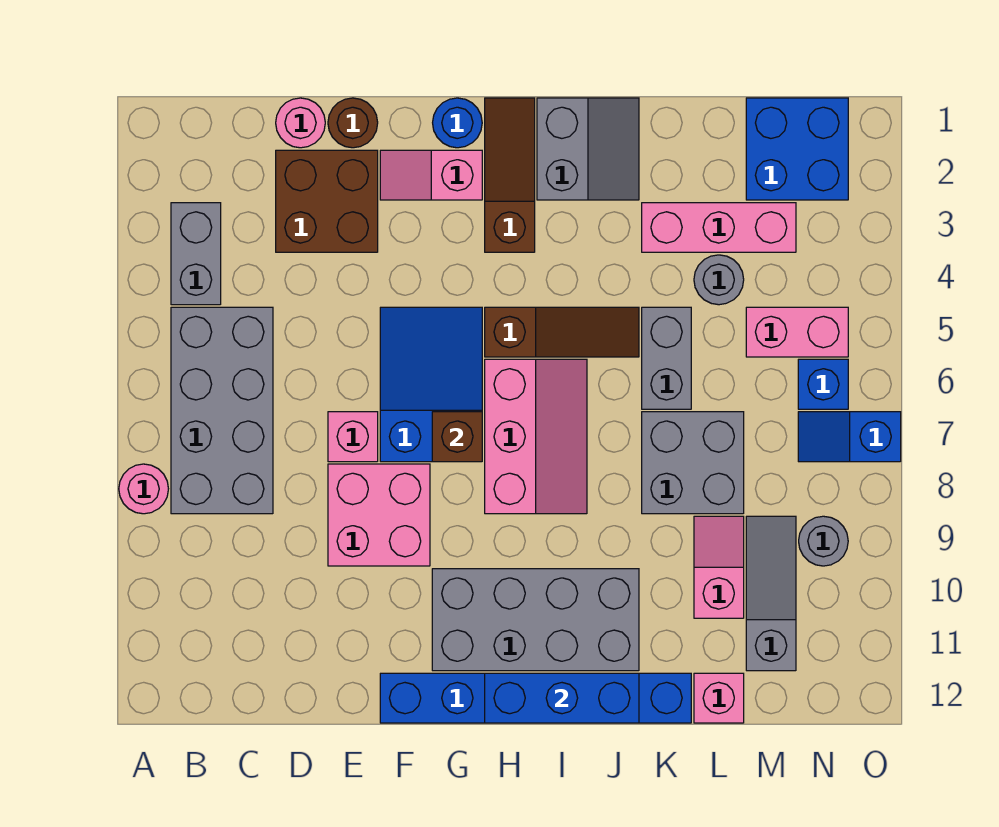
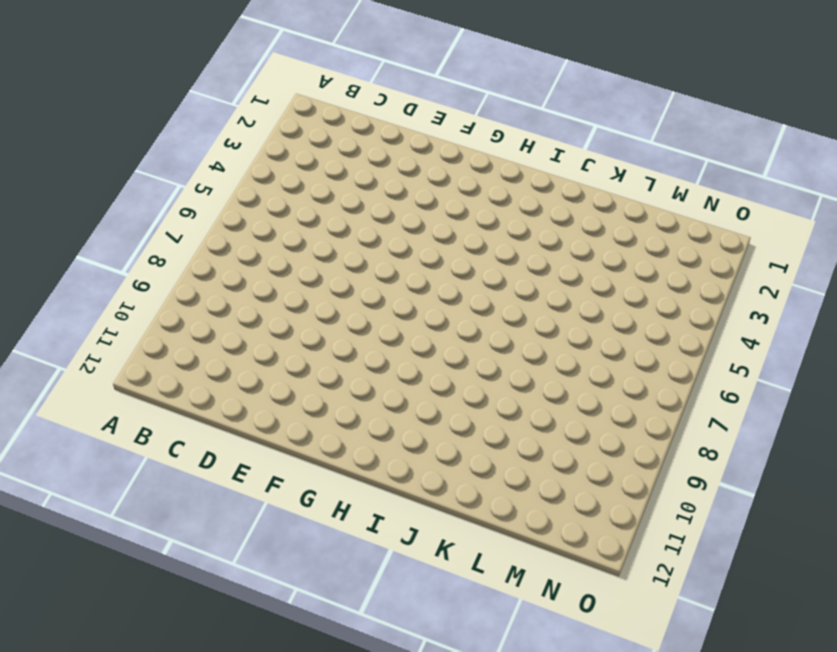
none -> pink round brick A8 level 1
none -> grey brick B3:B4 level 1
none -> grey brick B5:C8 level 1
none -> pink round brick D1 level 1

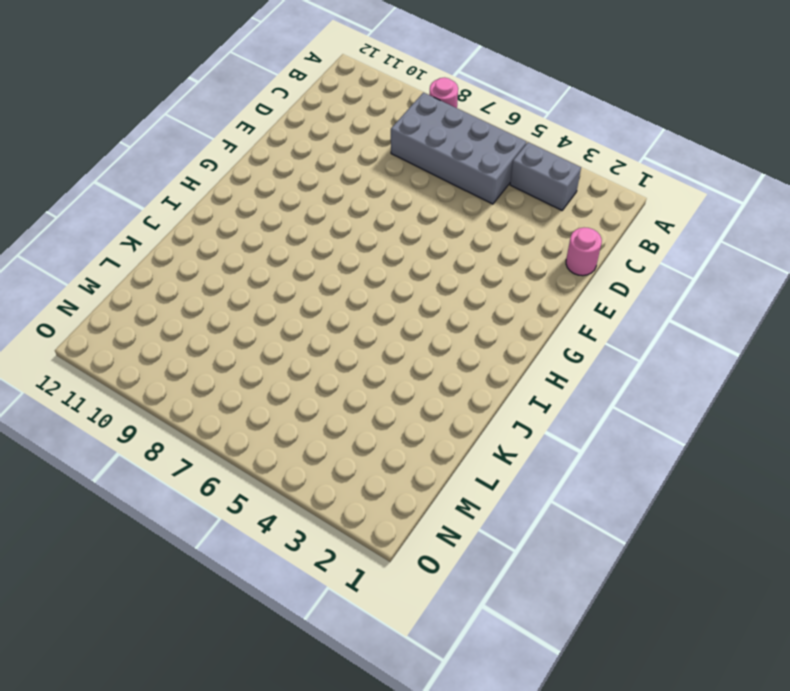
none -> brown brick D2:E3 level 1
none -> brown round brick E1 level 1
none -> pink brick E7 level 1
none -> pink brick E8:F9 level 1

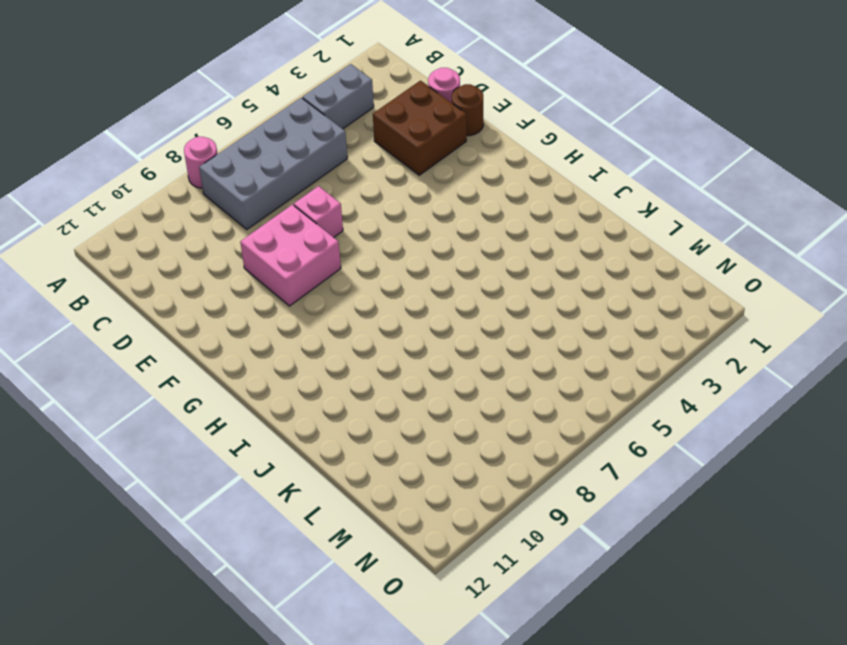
none -> pink slope F2:G2 level 1 top G
none -> blue slope F5:G7 level 1 top 7
none -> blue brick F12:K12 level 1
none -> blue round brick G1 level 1

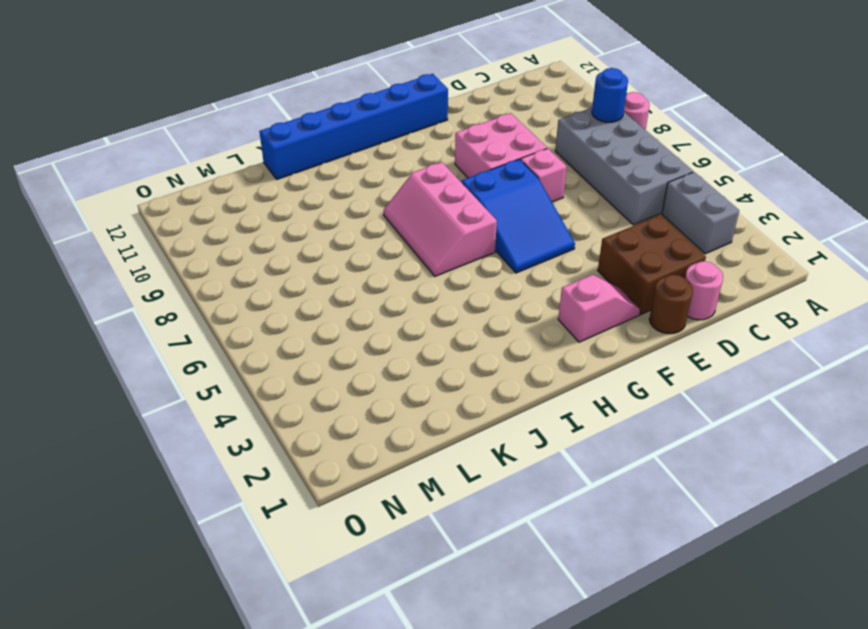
blue round brick B8 level 2 -> blue round brick G1 level 1
none -> grey brick G10:J11 level 1
none -> brown slope H1:H3 level 1 top 3
none -> brown slope H5:J5 level 1 top H
none -> grey slope I1:J2 level 1 top I

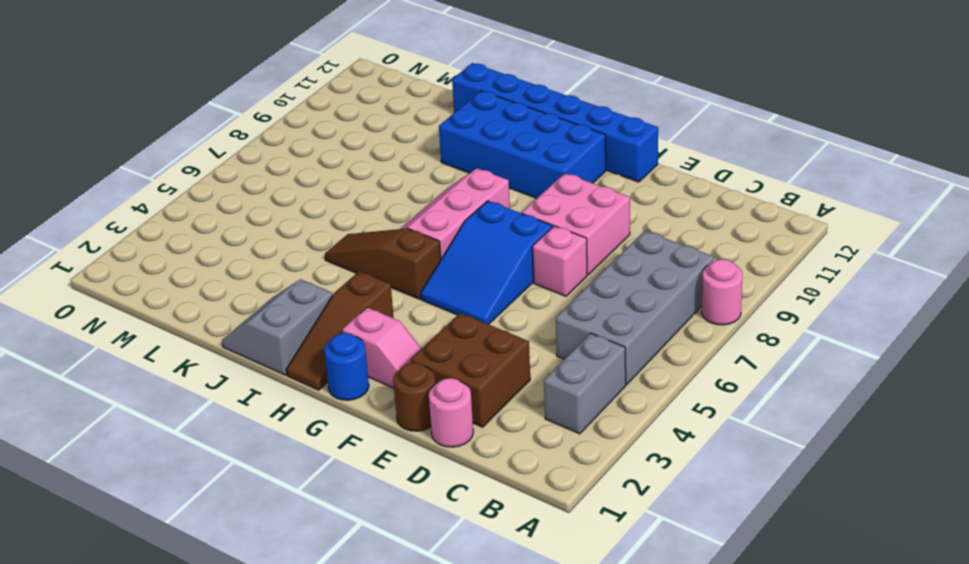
blue brick G10:J11 level 1 -> grey brick G10:J11 level 1
none -> pink brick K3:M3 level 1
none -> grey brick K5:K6 level 1
none -> grey brick K7:L8 level 1
none -> grey round brick L4 level 1

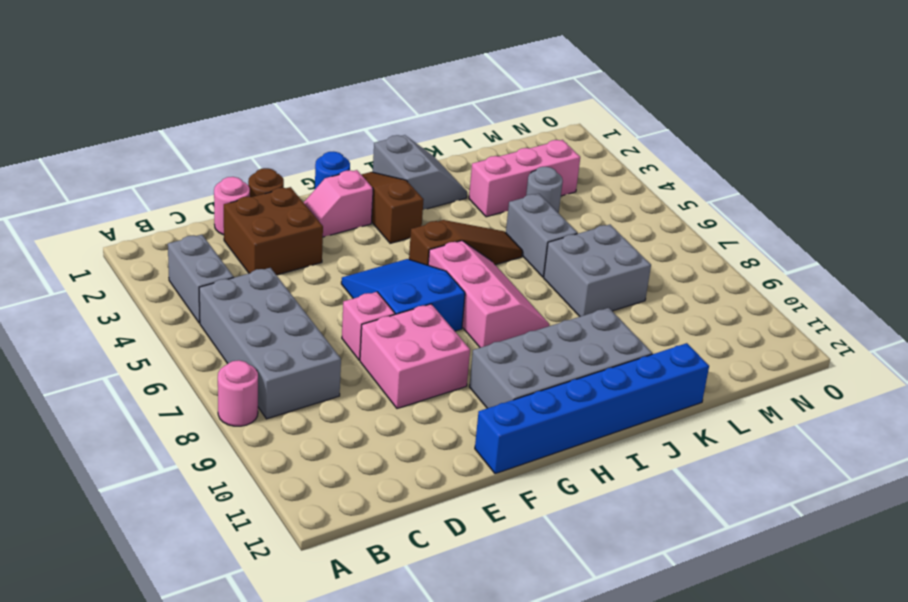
none -> pink slope L9:L10 level 1 top 10
none -> pink brick L12 level 1
none -> blue brick M1:N2 level 1
none -> pink brick M5:N5 level 1

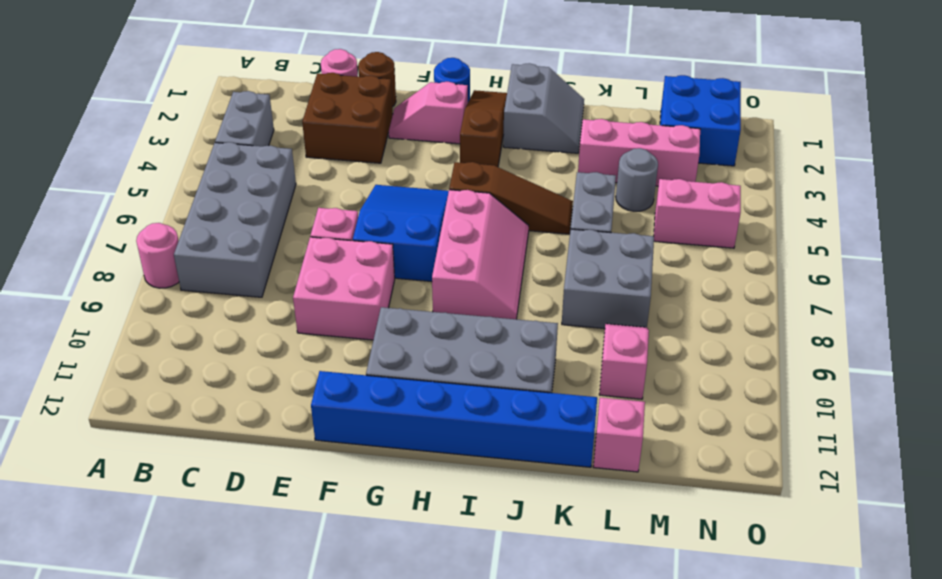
none -> grey slope M9:M11 level 1 top 11
none -> blue brick N6 level 1
none -> blue slope N7:O7 level 1 top O
none -> grey round brick N9 level 1

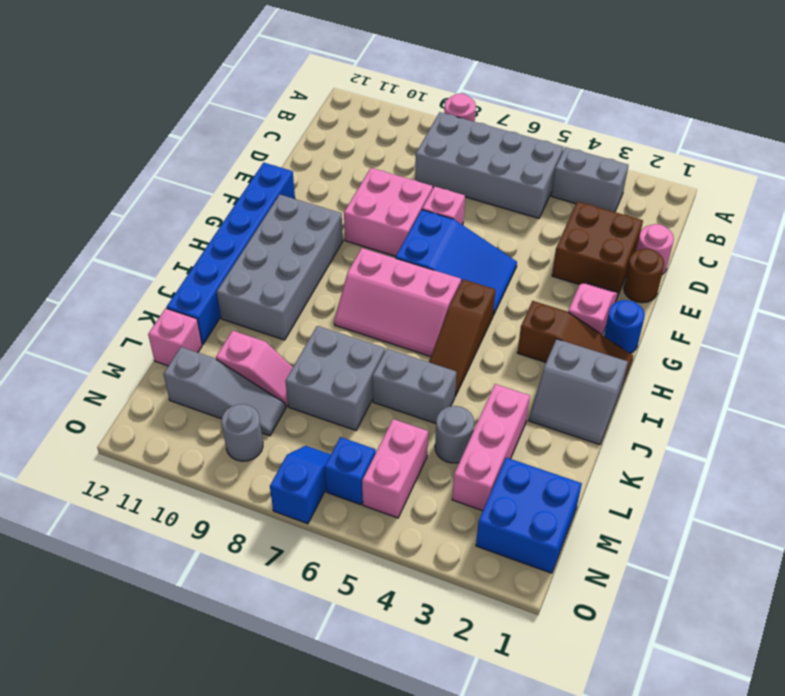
none -> brown brick G7 level 2
none -> blue brick H12:J12 level 2

